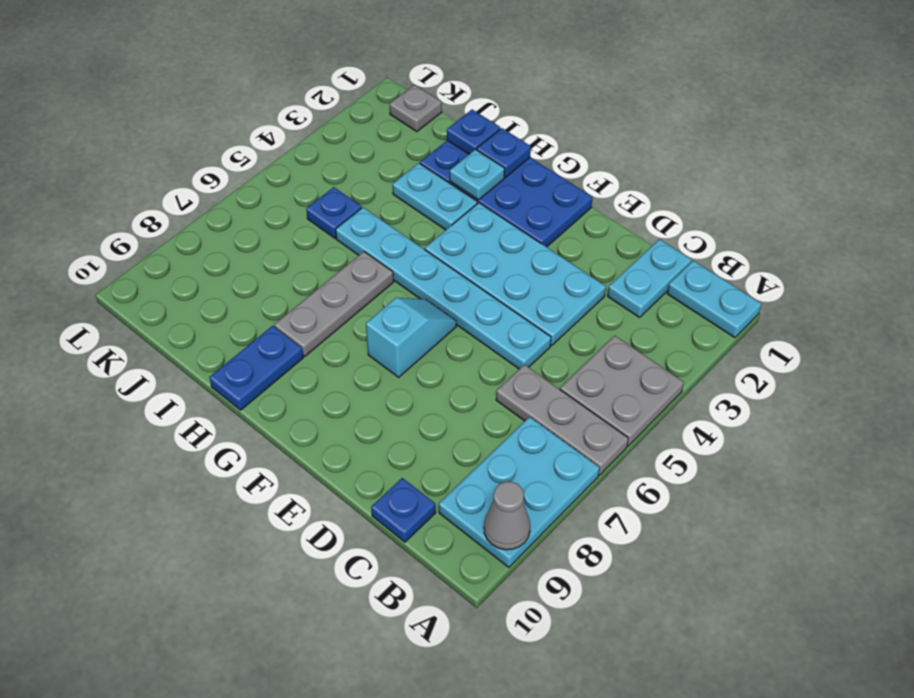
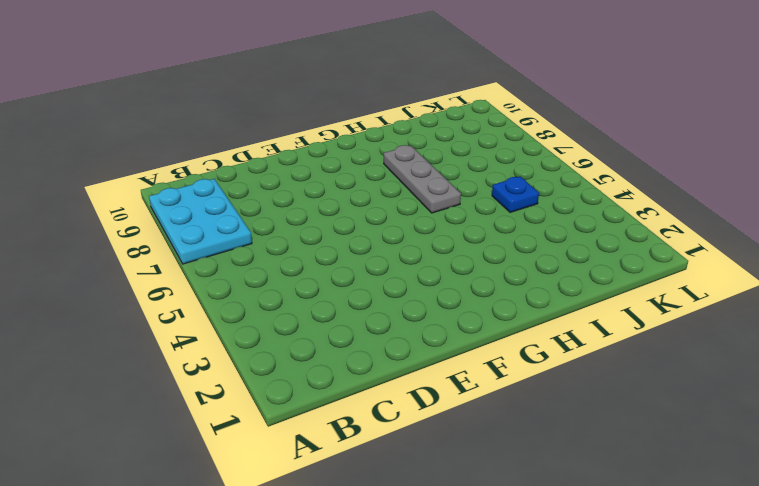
none -> cyan plate A1:B1 level 1
none -> grey plate A4:B5 level 1
none -> grey plate A6:C6 level 1

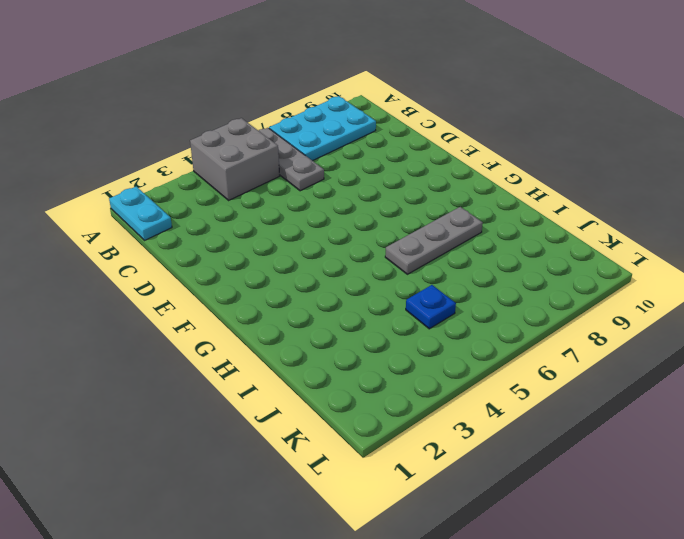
grey brick A4:B5 level 1 -> grey plate A4:B5 level 1
none -> cyan plate C1:C2 level 1
none -> blue plate C10 level 1
none -> cyan plate D3:G4 level 1

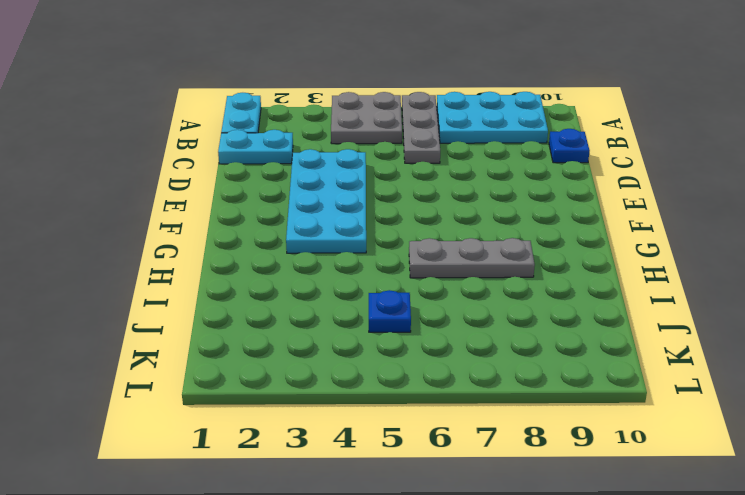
none -> cyan plate D5:I5 level 1
none -> blue plate F1:I2 level 1
none -> cyan slope F6:F7 level 1 top 7

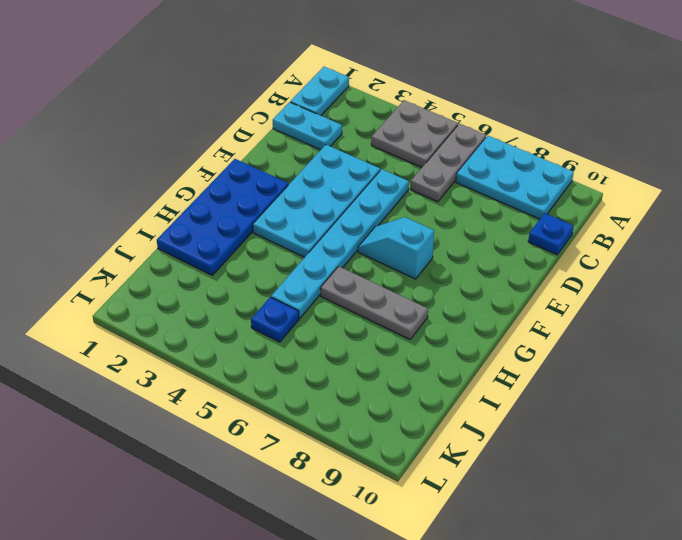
none -> cyan plate H3:I3 level 1
none -> blue plate H9:H10 level 1
none -> grey plate K1 level 1

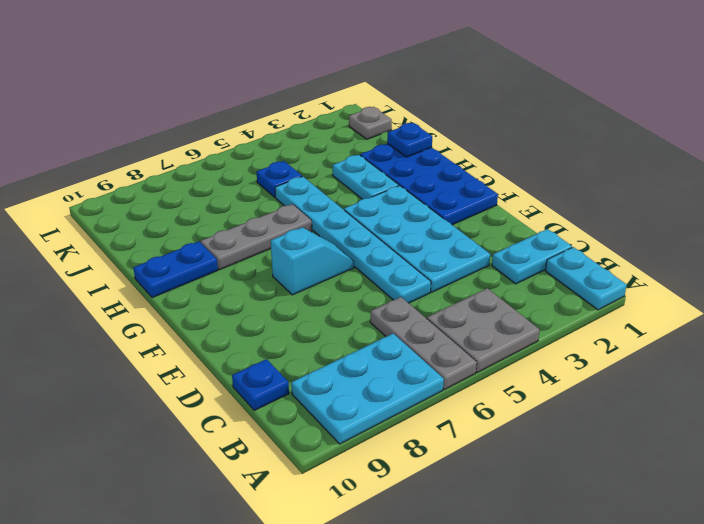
none -> grey cone A9 level 2
none -> blue plate H1 level 2
none -> cyan plate H2 level 2

